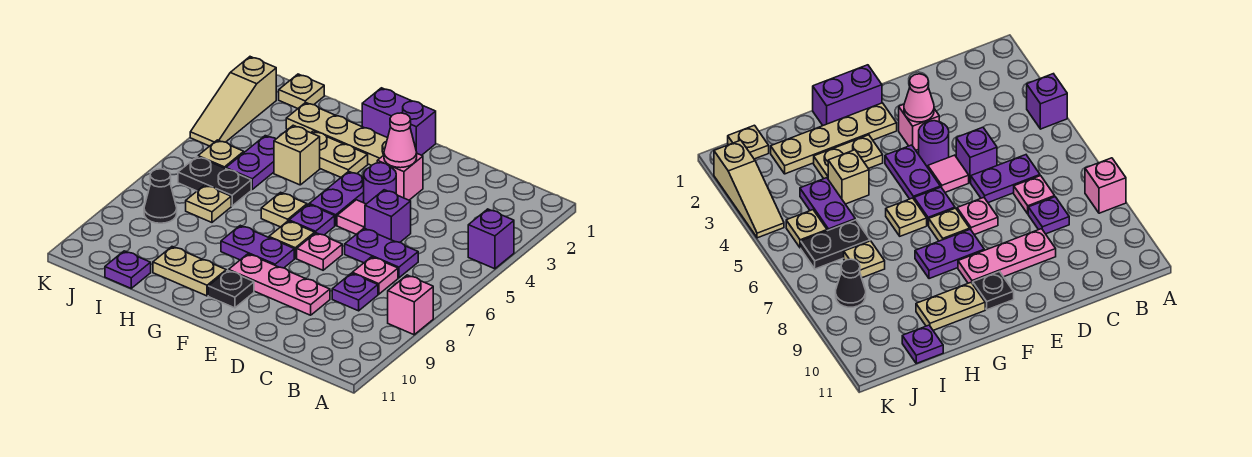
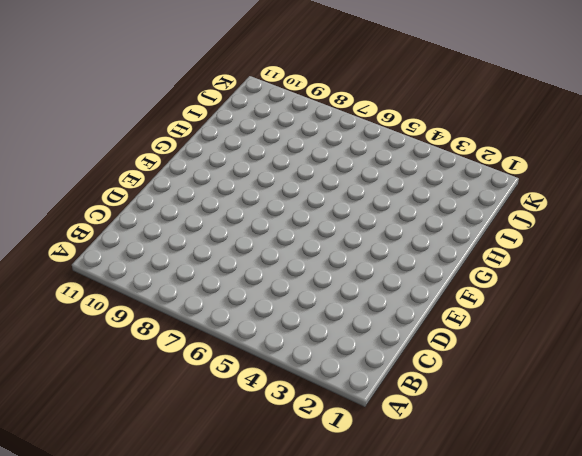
none -> purple brick A4 level 1
none -> pink brick A8 level 1
none -> purple plate C6:D6 level 1
none -> pink plate C7 level 1

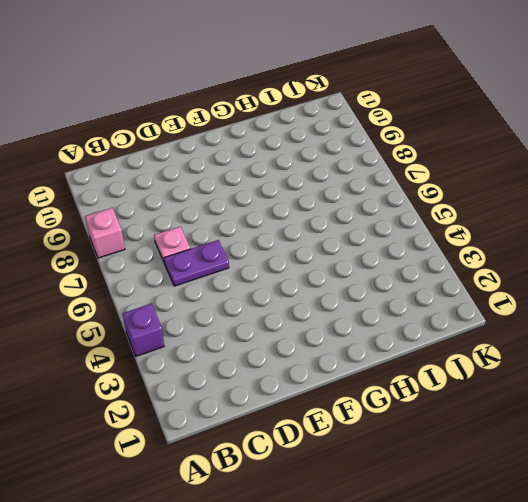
none -> purple plate C8 level 1
none -> purple brick D5 level 1
none -> pink plate D9:F9 level 1
none -> pink brick E3 level 1

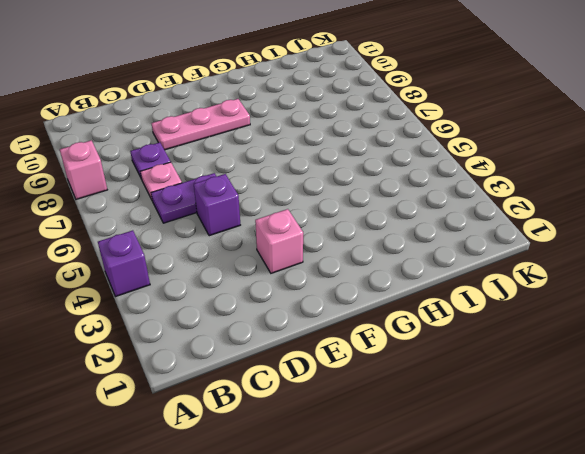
none -> purple round brick E4 level 1
none -> pink tile E5 level 1
none -> pink plate E7 level 1
none -> purple brick F1:G1 level 1

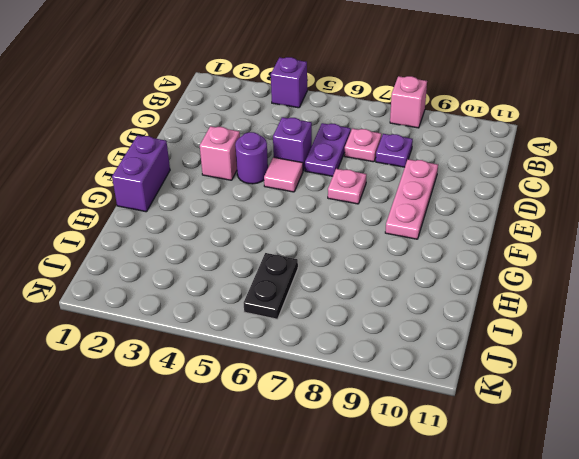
none -> tan plate F2:I2 level 1
none -> purple plate F4:F5 level 1
none -> purple plate F6 level 1
none -> tan plate F7 level 1

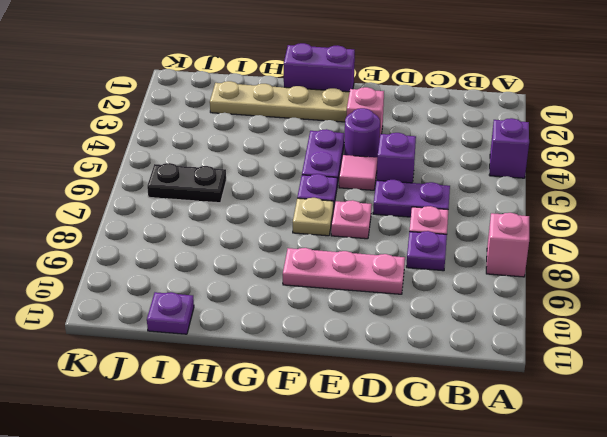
none -> purple plate F8:G8 level 1
none -> black plate F10 level 1
none -> tan plate G3:H3 level 1
none -> tan plate G6 level 1

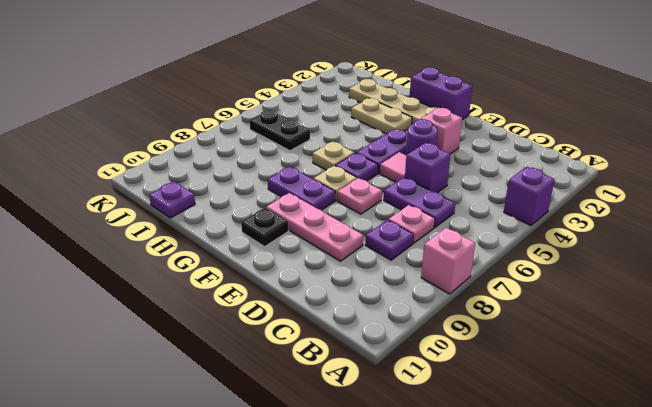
none -> tan plate G10:H10 level 1
none -> tan brick H4 level 1
none -> purple plate I4:I5 level 1
none -> tan plate I7 level 1

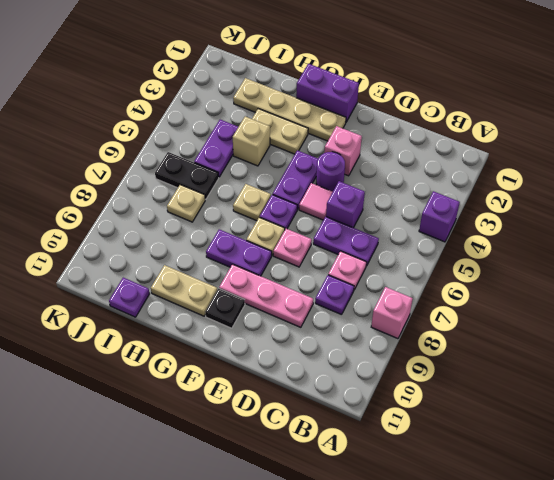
none -> tan plate J1 level 1
none -> tan plate J5 level 1
none -> black cone J8 level 1
none -> tan slope K2:K4 level 1 top 2

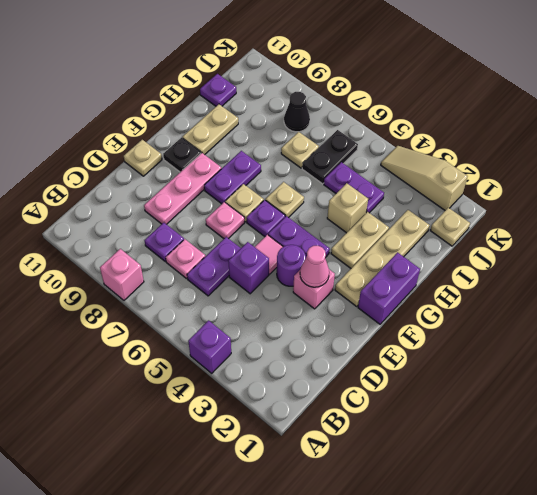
tan plate E11 level 1 -> tan plate J5 level 1

